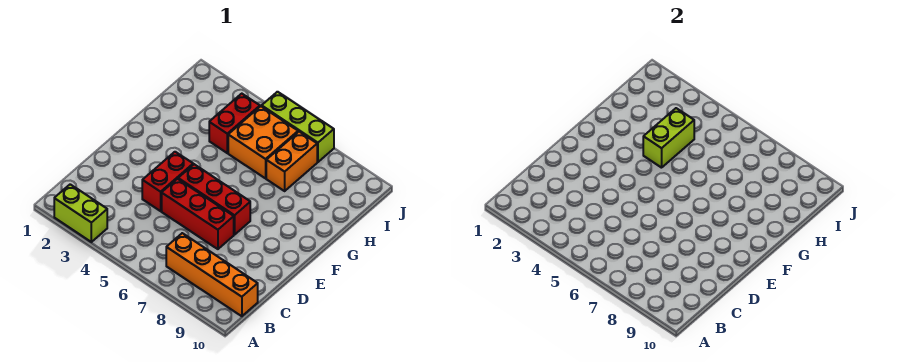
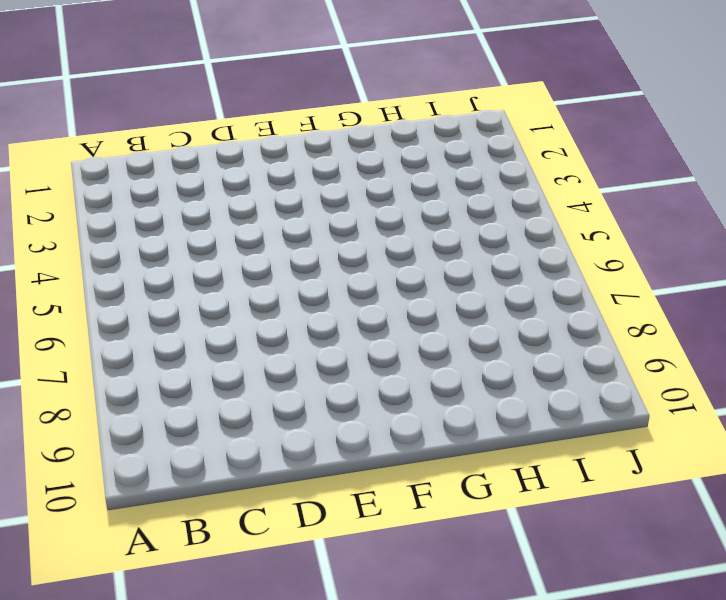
none -> lime brick A2:A3 level 1
none -> orange brick B7:B10 level 1

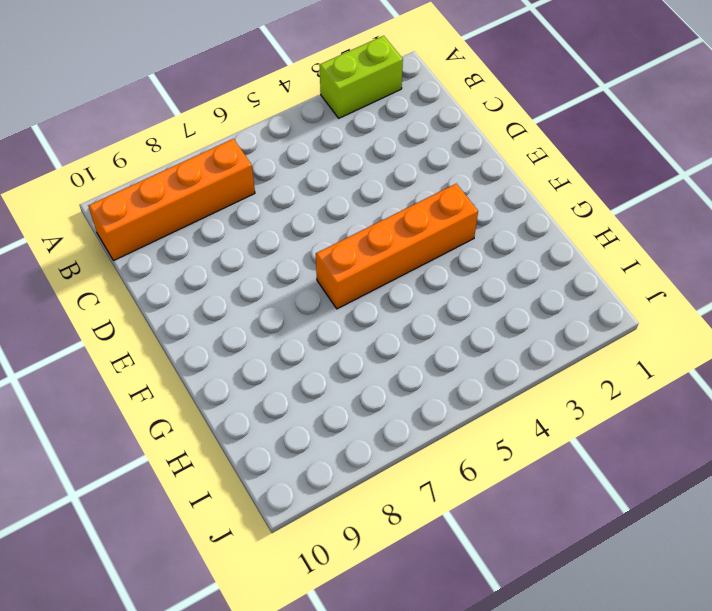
orange brick F3:F6 level 1 -> none
none -> red brick D4:E4 level 1
none -> red brick D5:D7 level 1

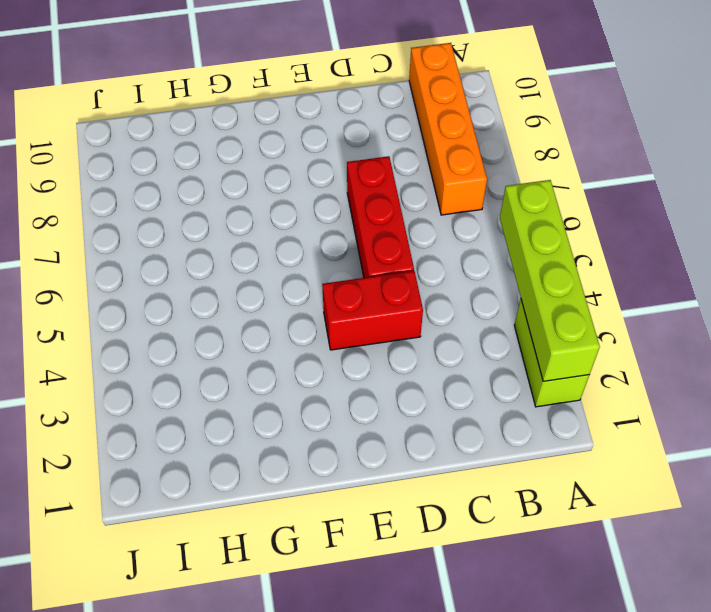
lime brick A2:A5 level 2 -> none
none -> red brick E5:E7 level 1
none -> red brick H4:I4 level 1

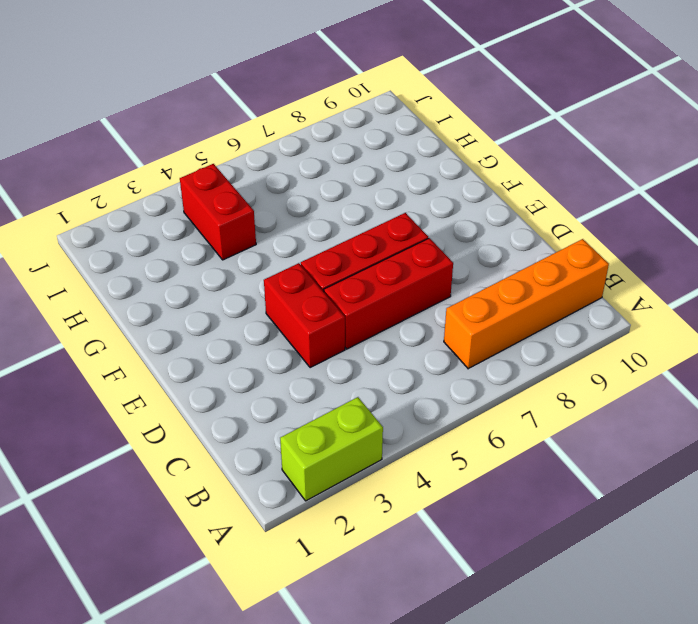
none -> orange brick H5:I6 level 1
none -> orange brick H7:I7 level 1

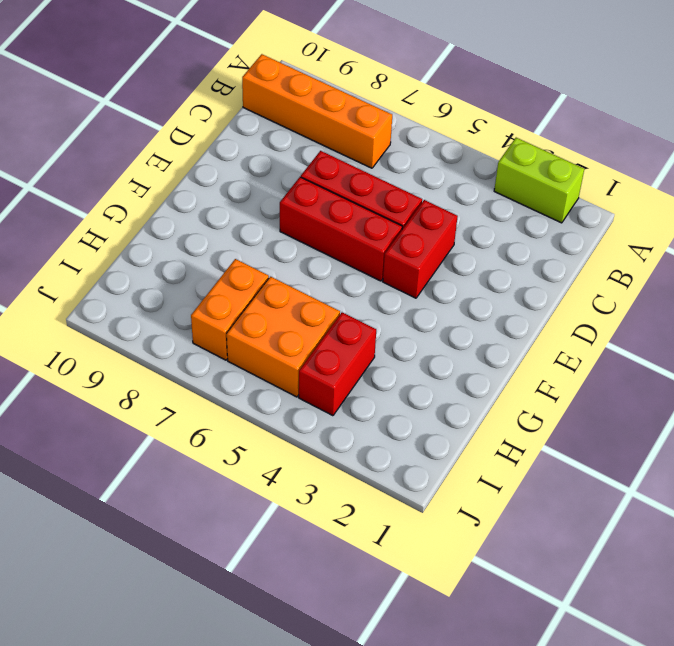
none -> lime brick J5:J7 level 1
none -> lime brick G4:H4 level 2

